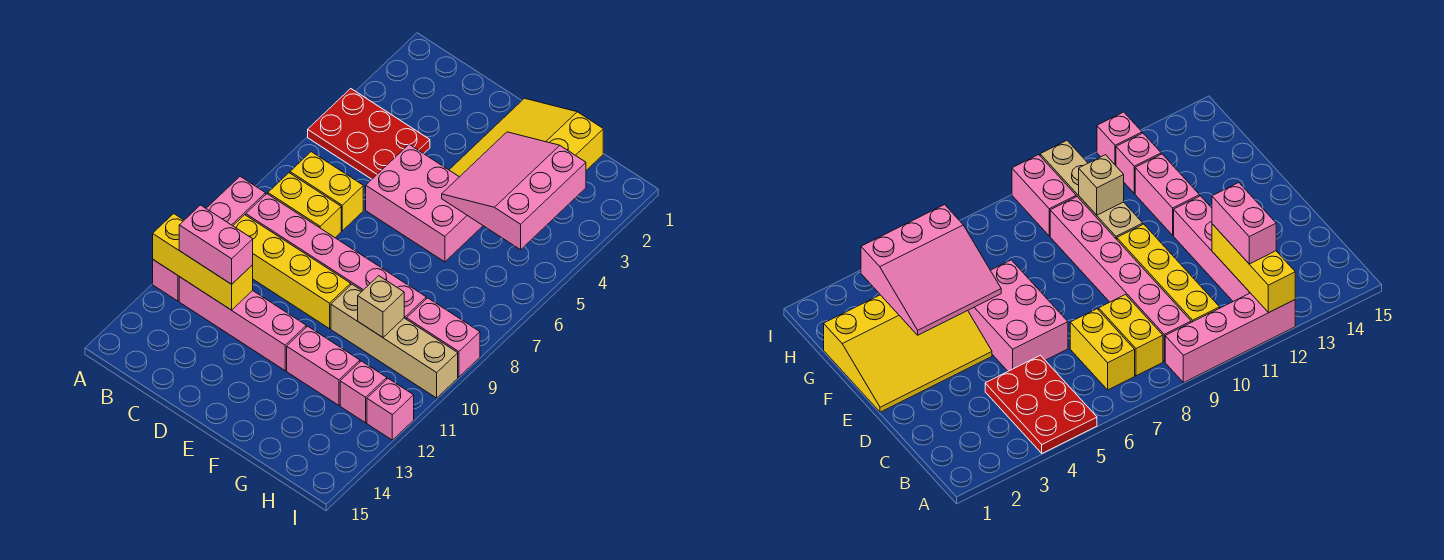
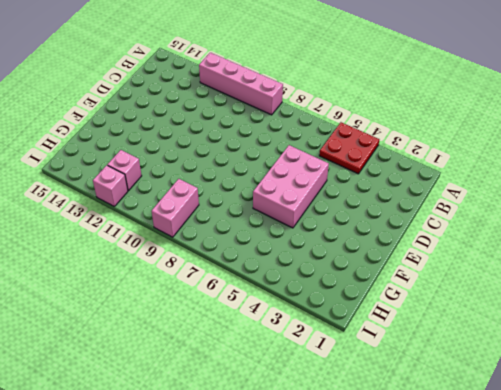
red plate A4:B5 level 1 -> red plate A4:C5 level 1
none -> yellow brick B7:C7 level 1
none -> yellow brick B8:C8 level 1
none -> pink brick B9:G9 level 1

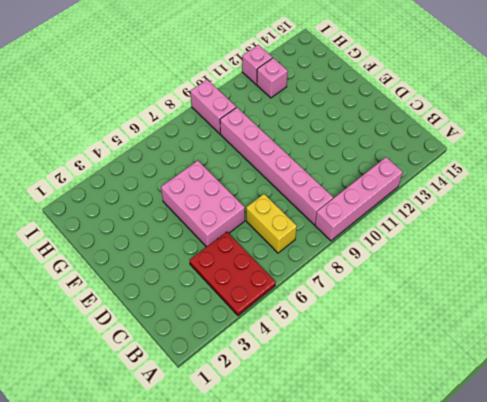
none -> yellow brick B8:C8 level 1
none -> yellow brick B10:E10 level 1
none -> pink brick B12:E12 level 1

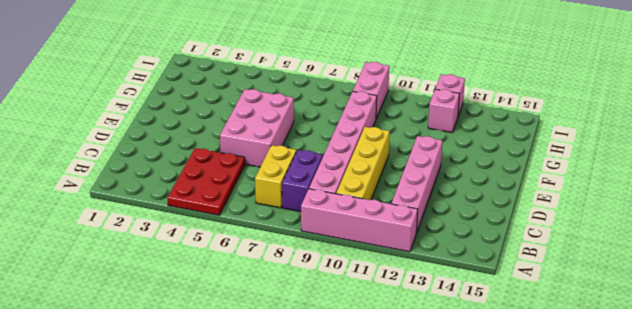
purple brick B8:C8 level 1 -> yellow brick B8:C8 level 1
none -> yellow slope E1:G4 level 1 top G
none -> tan brick F10:I10 level 1
none -> pink brick F12:G12 level 1

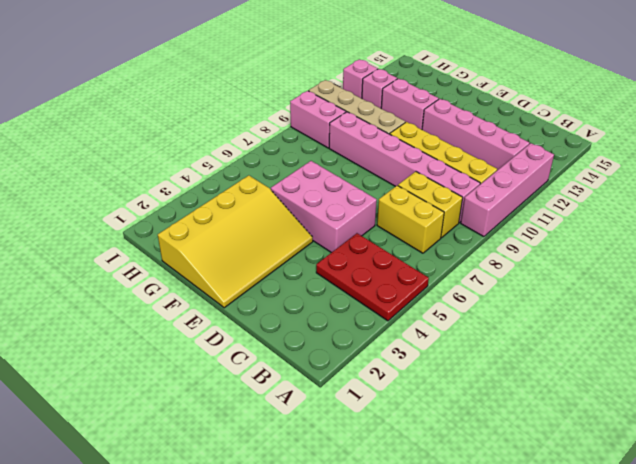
none -> yellow brick A12:C12 level 2
none -> pink slope F3:H5 level 2 top H
none -> tan brick G10 level 2

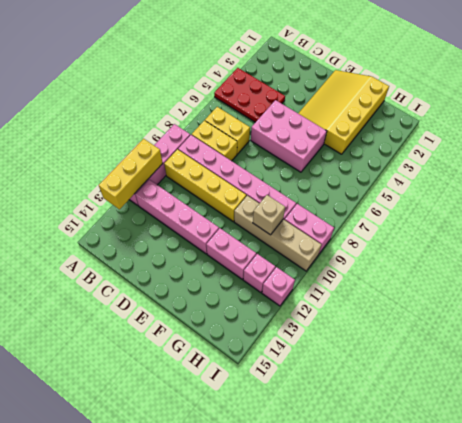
yellow brick A11:A13 level 2 -> yellow brick A12:C12 level 2
none -> pink slope F3:H5 level 2 top H
none -> pink brick B12:C12 level 3

